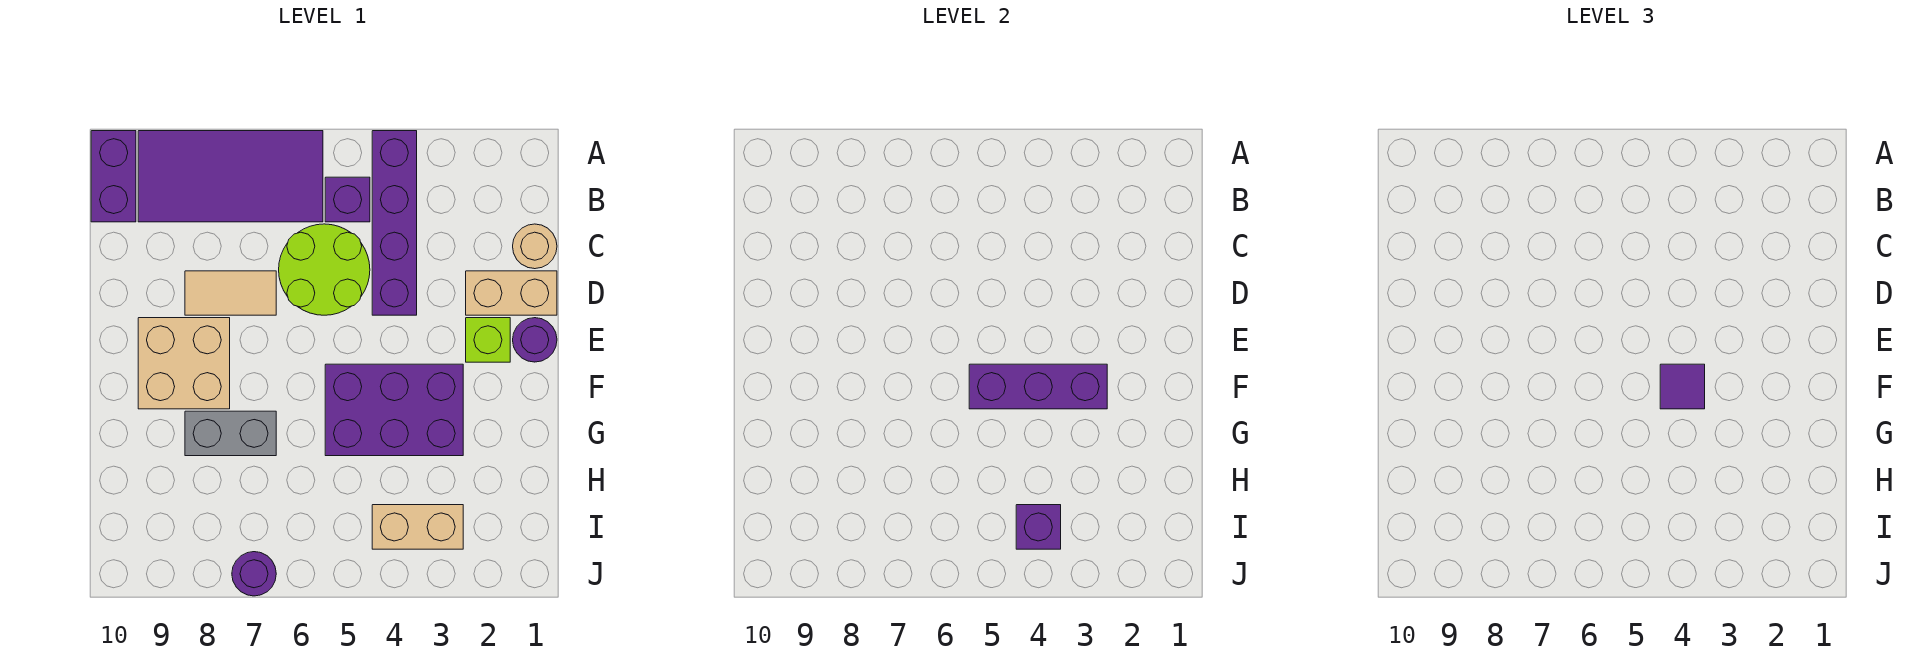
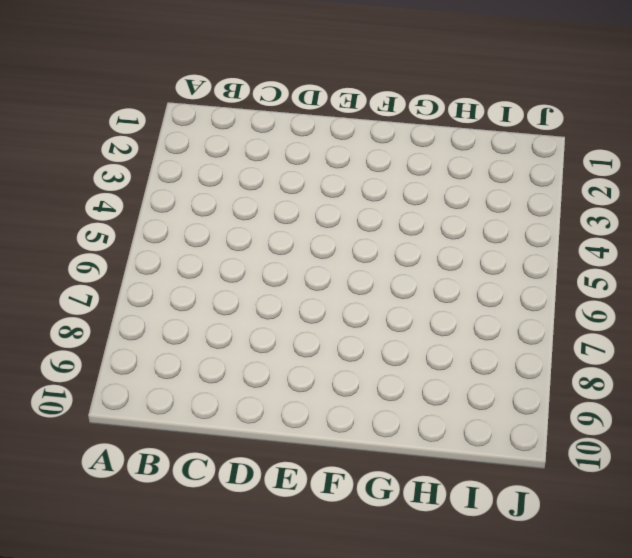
none -> purple brick A4:D4 level 1
none -> purple tile A6:B9 level 1
none -> purple brick A10:B10 level 1

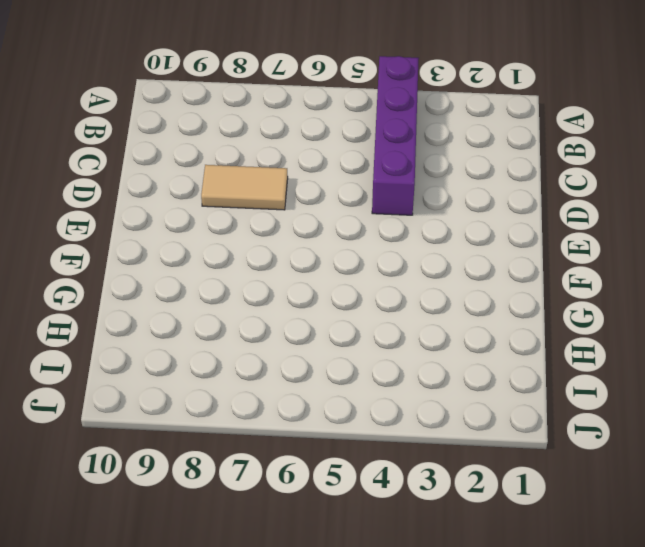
none -> purple tile A6:B9 level 1
none -> purple brick A10:B10 level 1
none -> purple brick B5 level 1

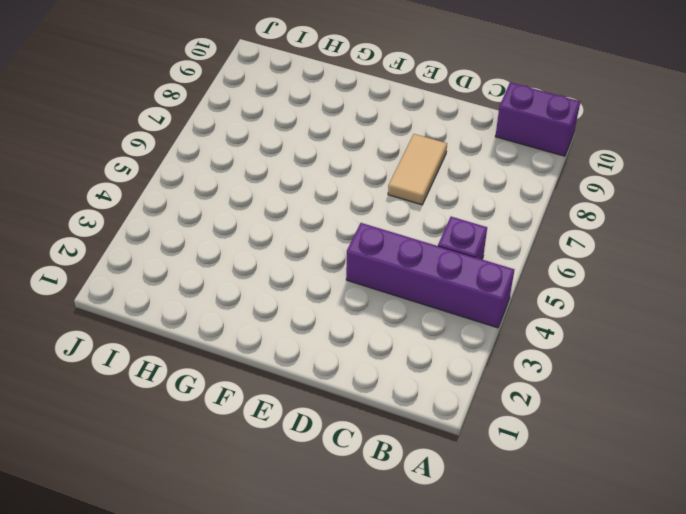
none -> purple tile A6:B9 level 1
none -> tan round brick C1 level 1
none -> lime round brick C5:D6 level 1

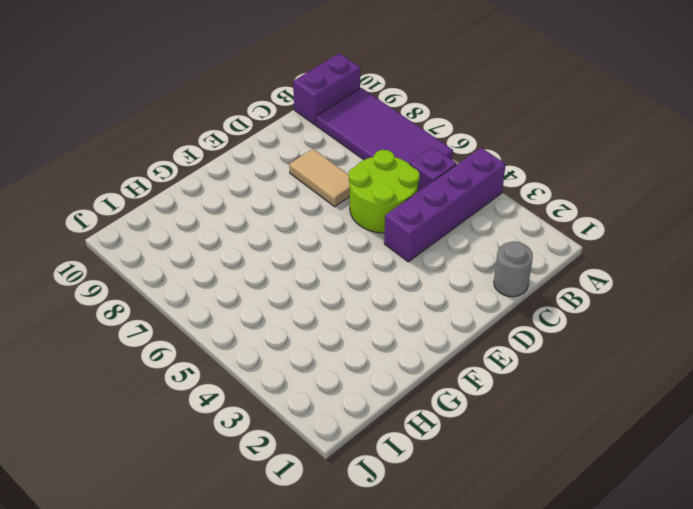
grey round brick C1 level 1 -> tan round brick C1 level 1
none -> tan brick D1:D2 level 1
none -> purple round brick E1 level 1
none -> lime brick E2 level 1

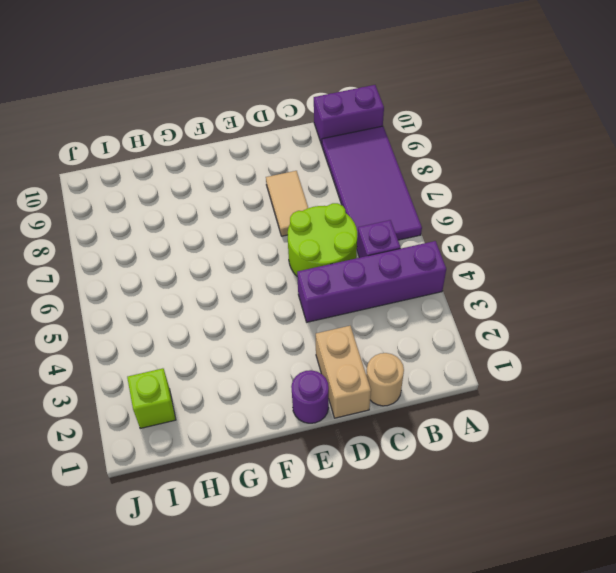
lime brick I2 level 1 -> lime brick E2 level 1
none -> tan brick E8:F9 level 1
none -> purple brick F3:G5 level 1
none -> grey brick G7:G8 level 1

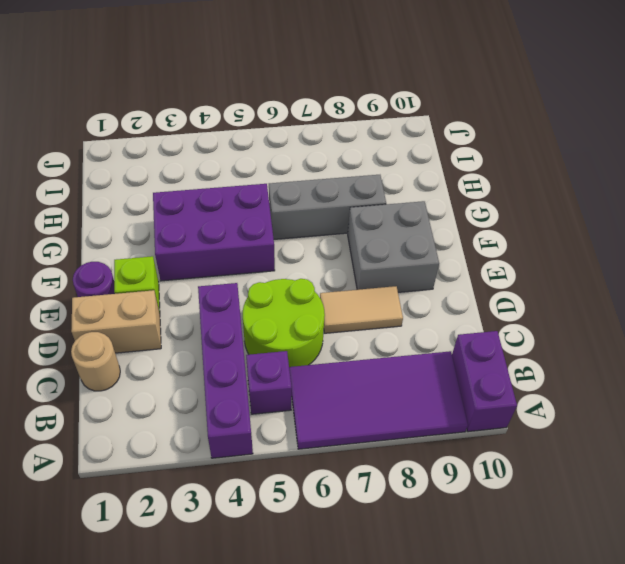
grey brick E8:F9 level 1 -> tan brick E8:F9 level 1
grey brick G6:G8 level 1 -> grey brick G7:G8 level 1
none -> tan brick I3:I4 level 1
none -> purple round brick J7 level 1
none -> purple brick F3:F5 level 2

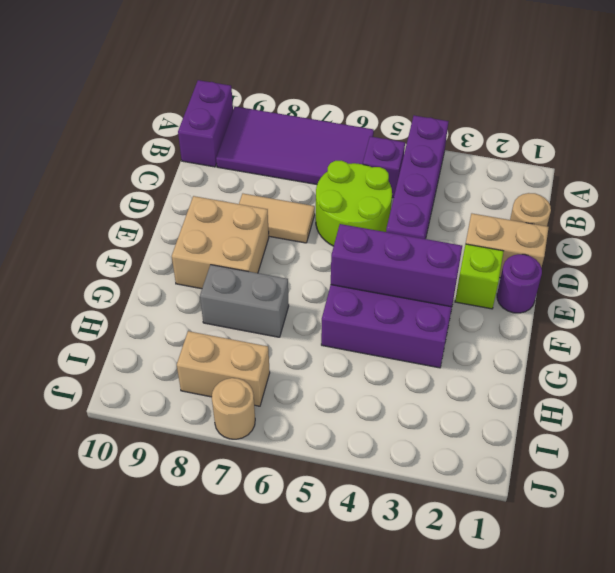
tan brick I7:I8 level 1 -> tan brick I3:I4 level 1
tan round brick J7 level 1 -> purple round brick J7 level 1
none -> purple brick I4 level 2
none -> purple tile F4 level 3

